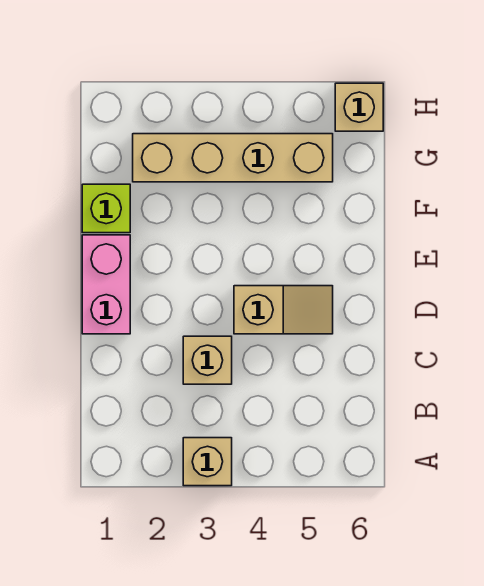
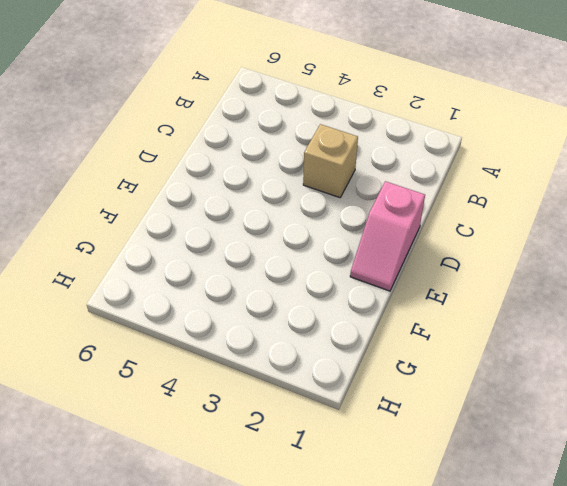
pink slope D1:E1 level 1 top D -> pink brick D1:E1 level 1
none -> tan brick A3 level 1
none -> tan slope D4:D5 level 1 top 4

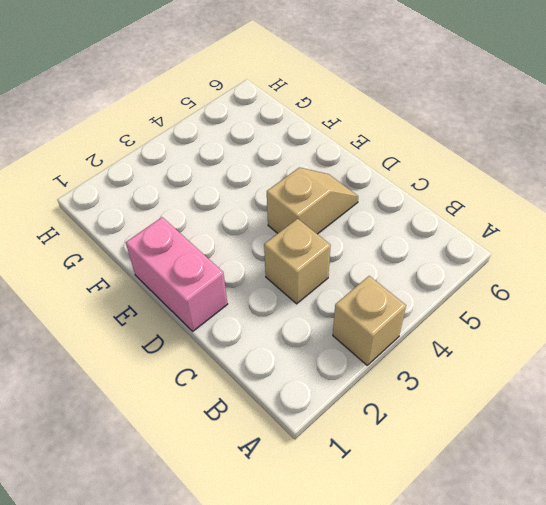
none -> lime brick F1 level 1
none -> tan brick G2:G5 level 1

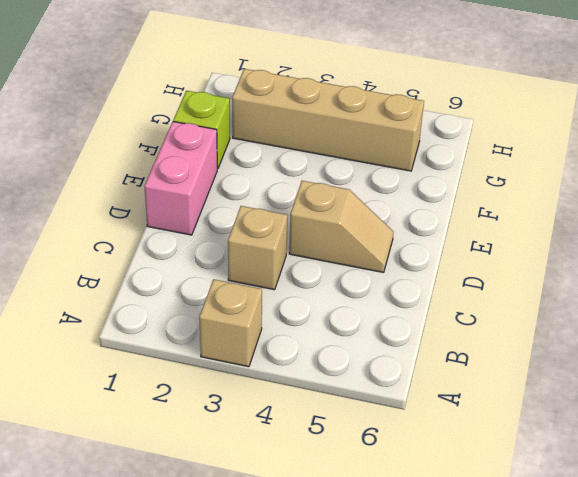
none -> tan brick H6 level 1

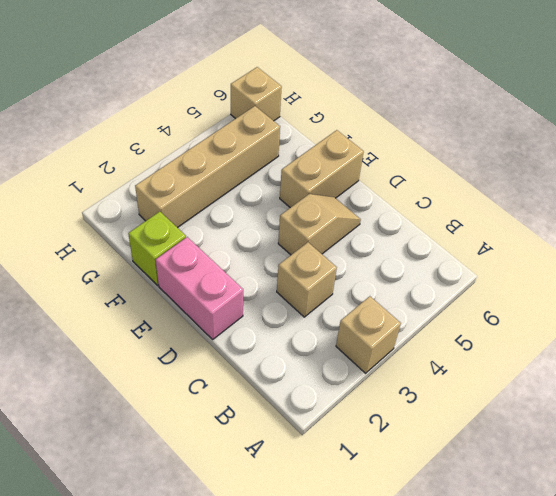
tan brick E5:E6 level 1 -> none

